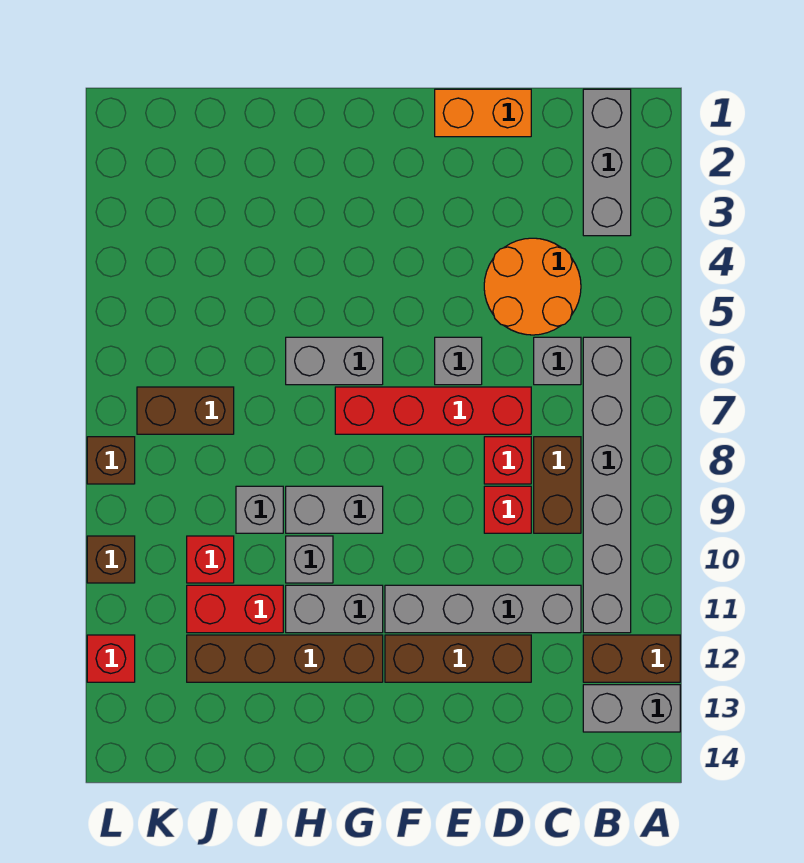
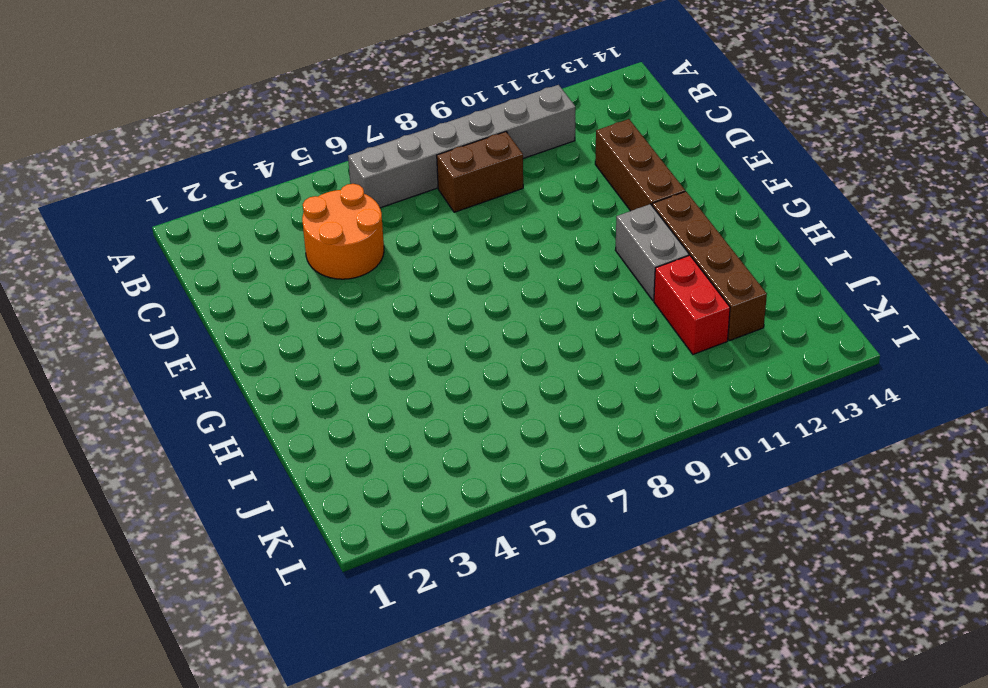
none -> brown brick A12:B12 level 1
none -> grey brick A13:B13 level 1
none -> grey brick B1:B3 level 1

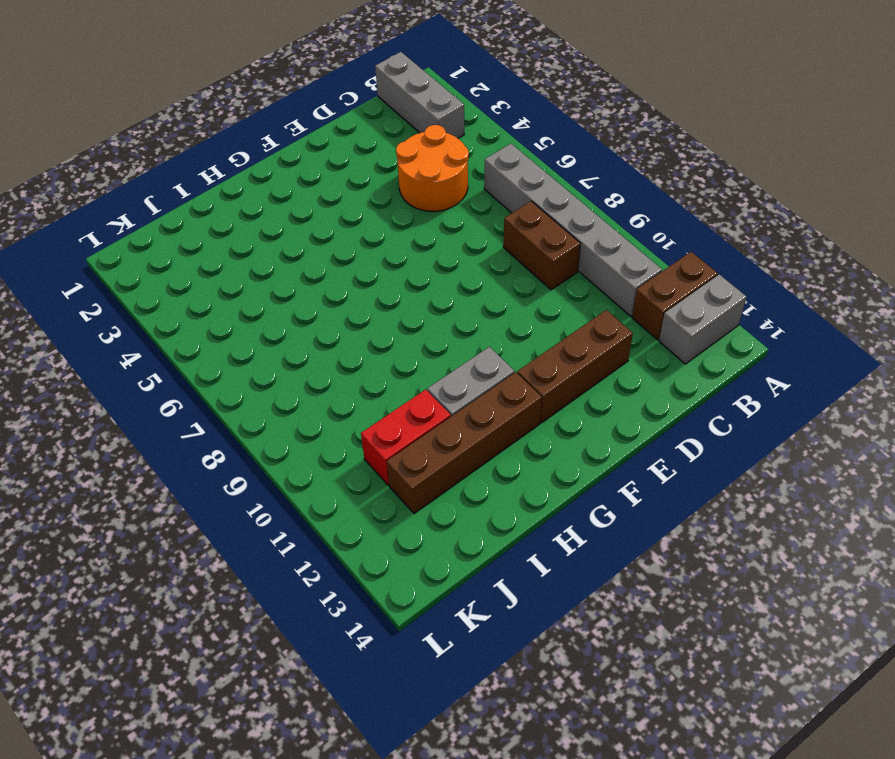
none -> grey brick C6 level 1
none -> grey brick C11:F11 level 1
none -> orange brick D1:E1 level 1

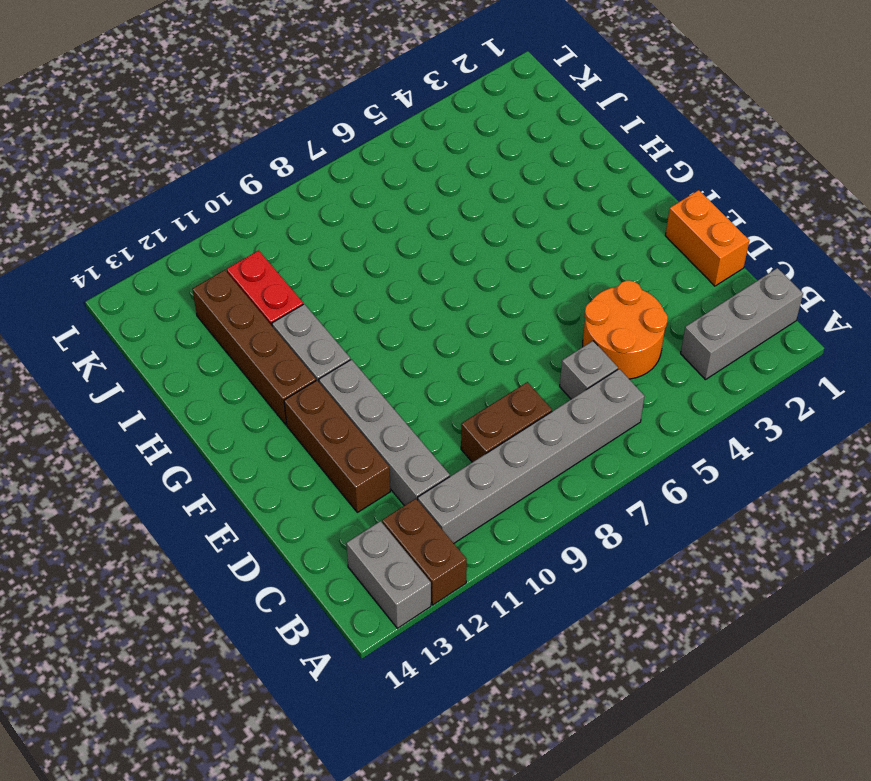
none -> red brick D7:G7 level 1
none -> red brick D8 level 1
none -> red brick D9 level 1

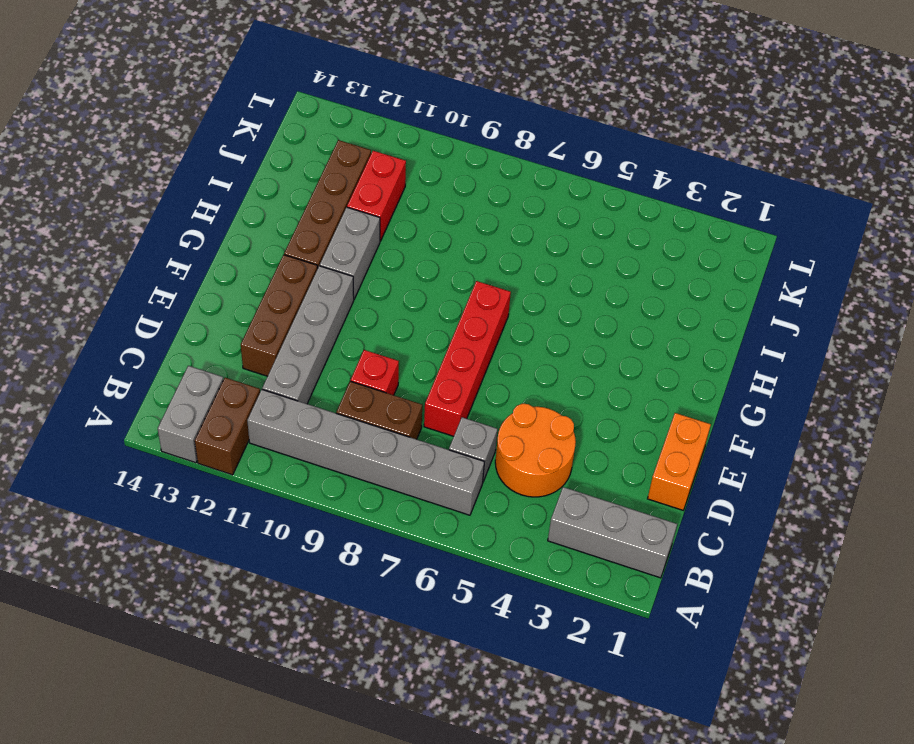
none -> red brick D8 level 1
none -> grey brick E6 level 1
none -> grey brick G6:H6 level 1

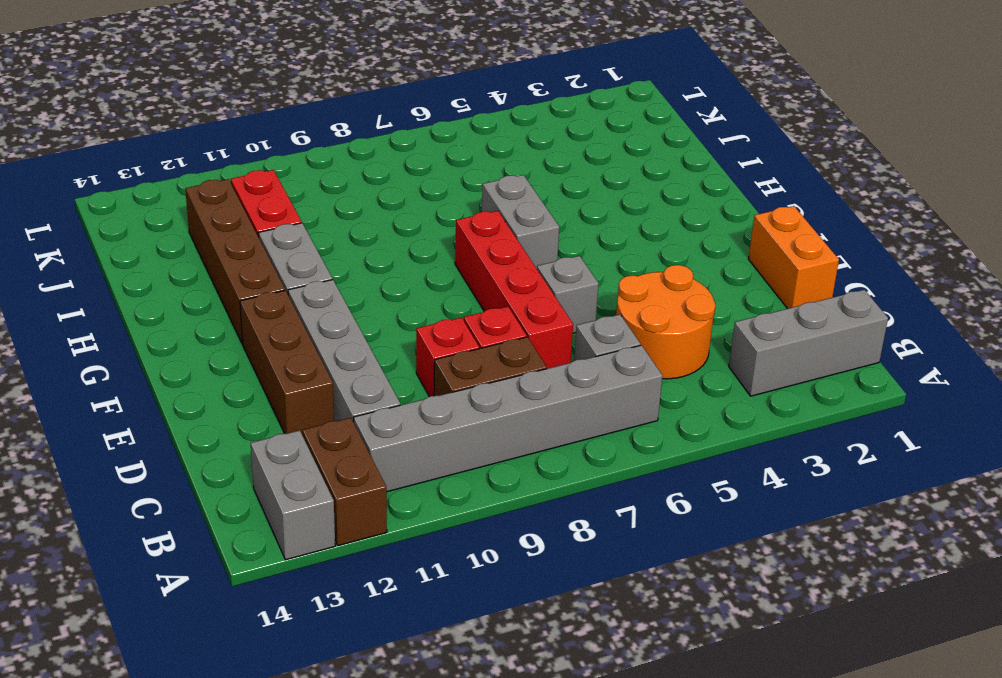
none -> grey brick G9:H9 level 1
none -> grey brick H10 level 1
none -> grey brick I9 level 1

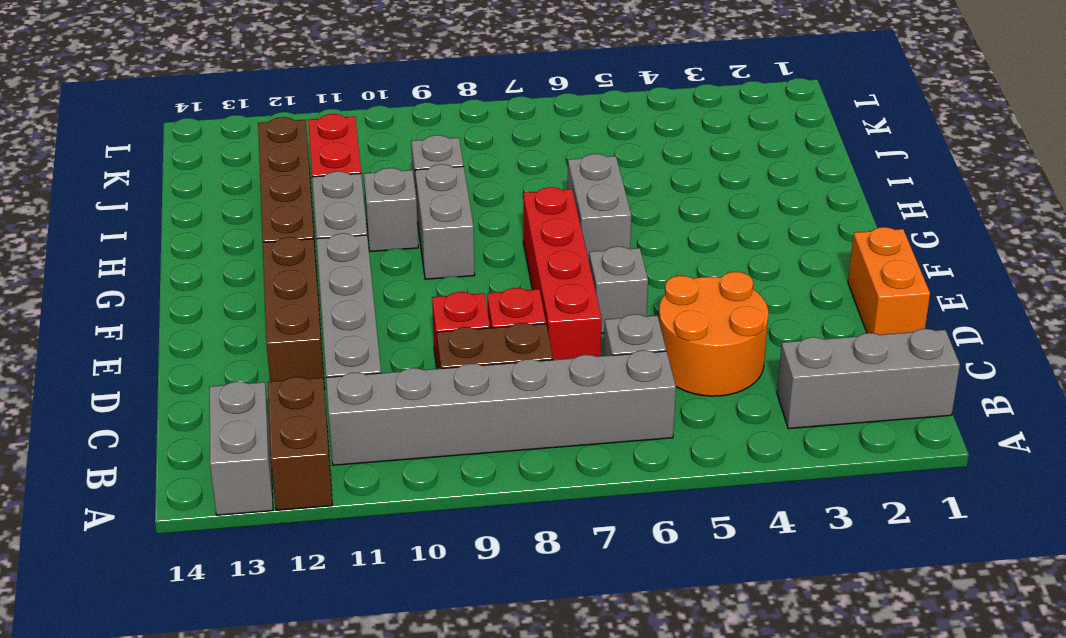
none -> brown brick J7:K7 level 1
none -> red brick J10 level 1
none -> brown brick L8 level 1

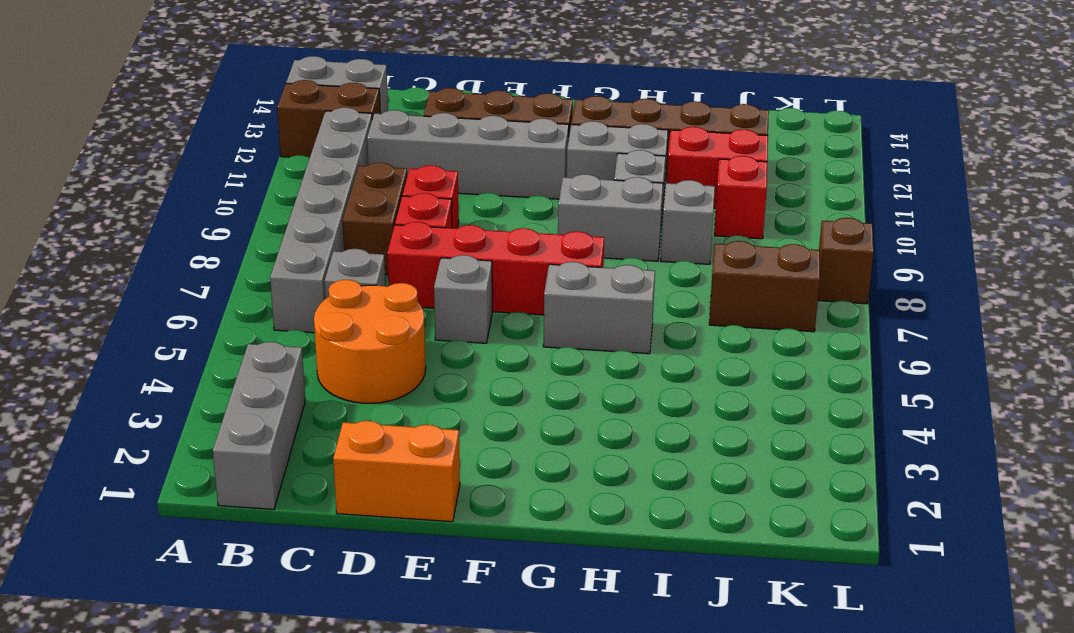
none -> brown brick L10 level 1
none -> red brick L12 level 1

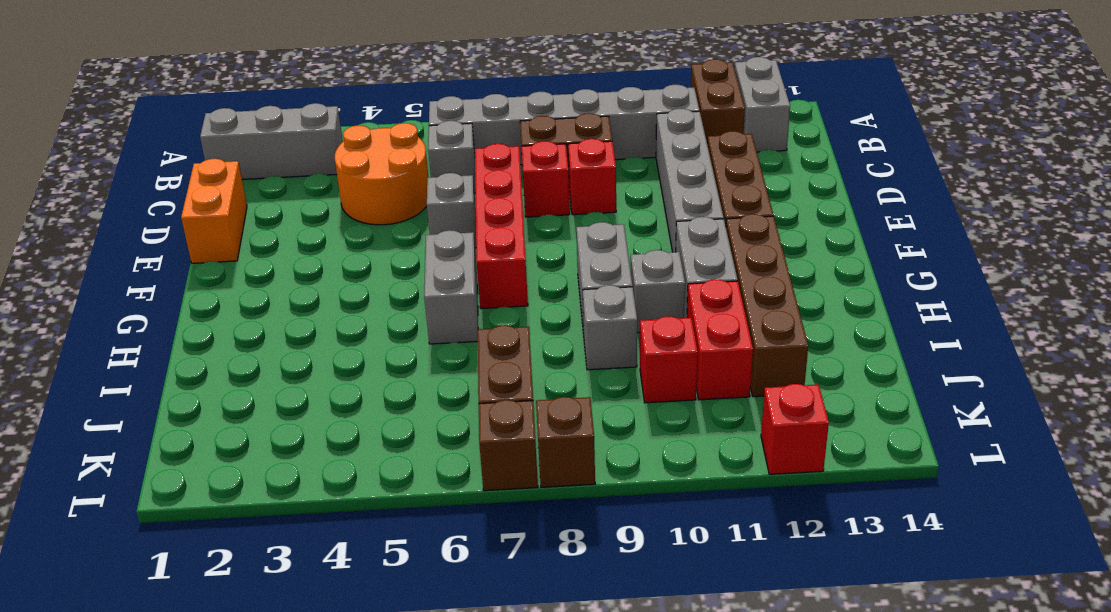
brown brick L7 level 1 -> brown brick L10 level 1

